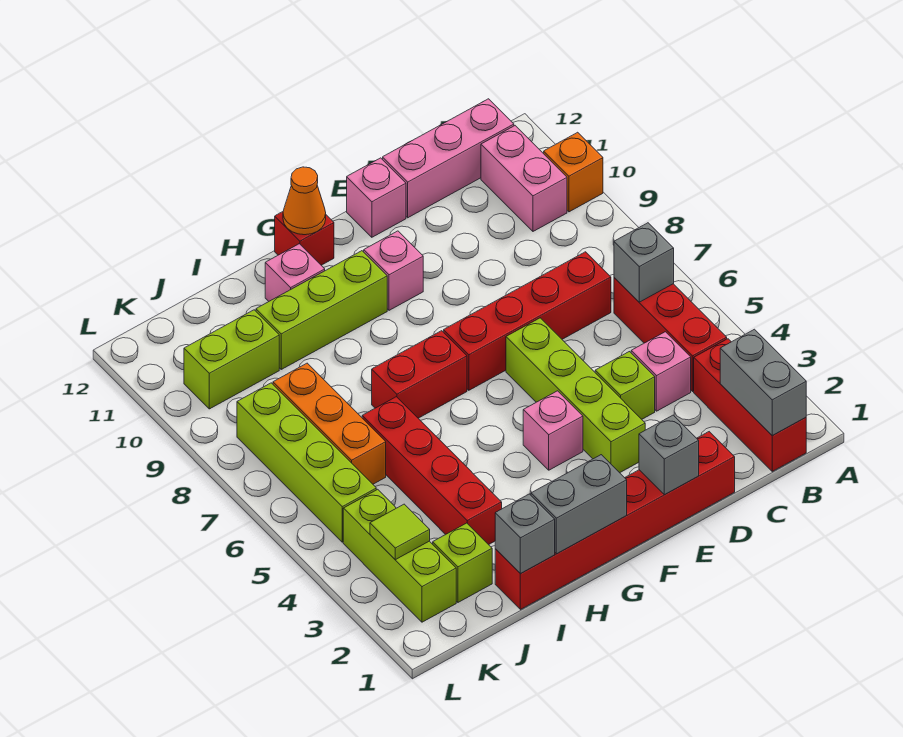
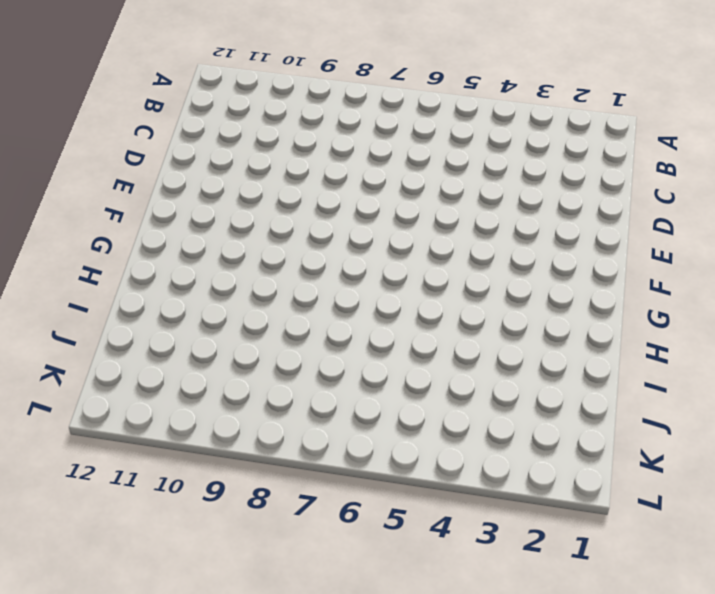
none -> orange brick A10 level 1
none -> red brick B1:B3 level 1
none -> red brick B4:B6 level 1
none -> pink brick B10:B11 level 1

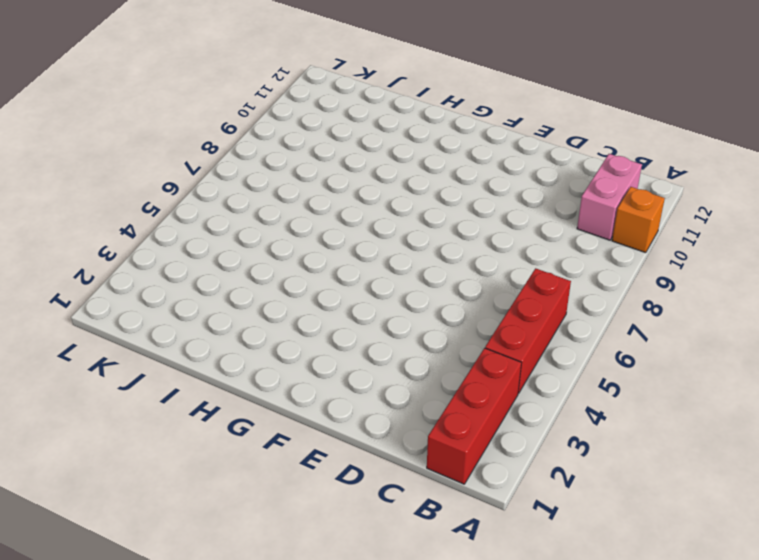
none -> pink brick B12:D12 level 1
none -> pink brick C4 level 1
none -> red brick C7:F7 level 1
none -> red brick D1:I1 level 1

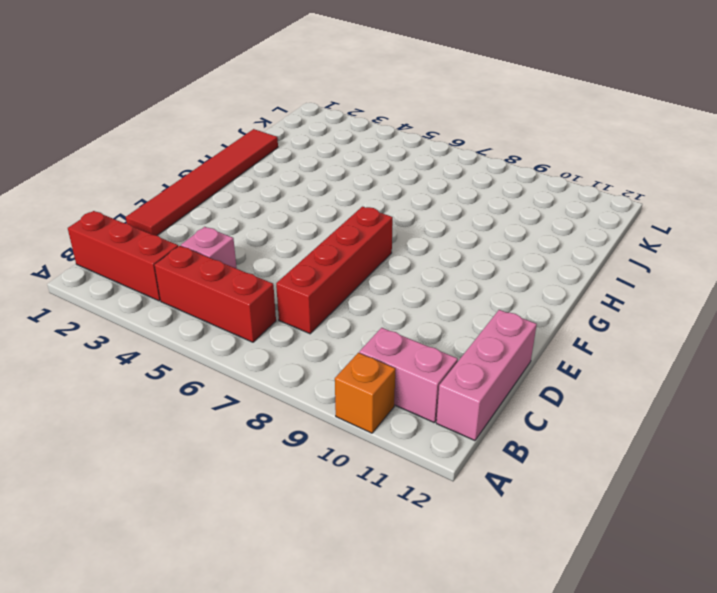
red tile D1:I1 level 1 -> red brick D1:I1 level 1
none -> lime brick D4 level 1
none -> lime brick E3:E6 level 1
none -> pink brick E12 level 1
none -> pink brick F4 level 1

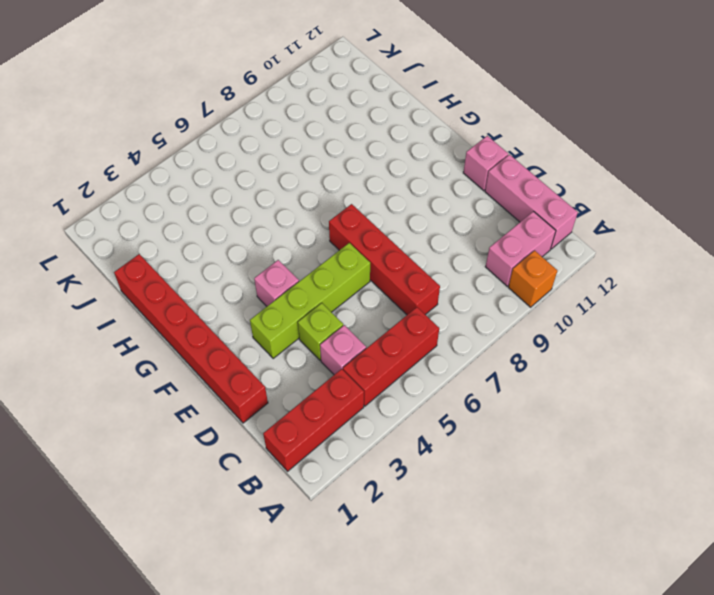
none -> pink brick F10 level 1
none -> red brick G7:H7 level 1
none -> lime brick G10:I10 level 1
none -> red brick G12 level 1

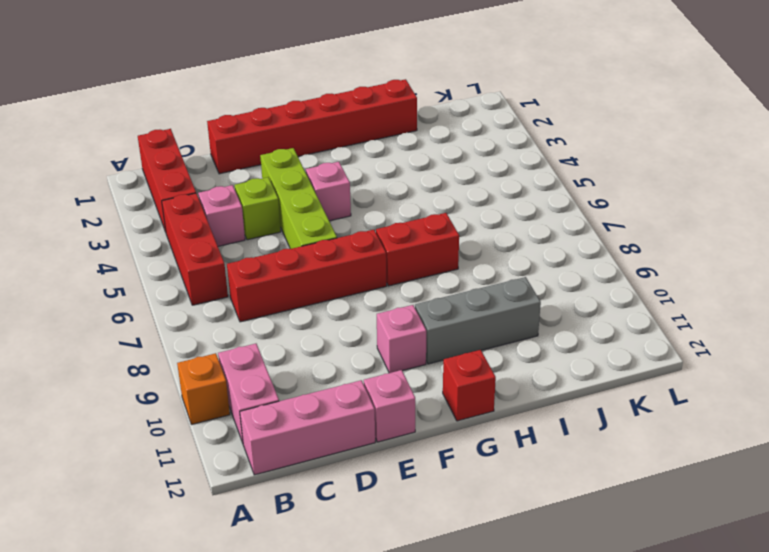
grey brick G10:I10 level 1 -> lime brick G10:I10 level 1
none -> pink brick H11 level 1
none -> red brick I3:I6 level 1
none -> lime brick J2 level 1
none -> orange brick J6:J8 level 1

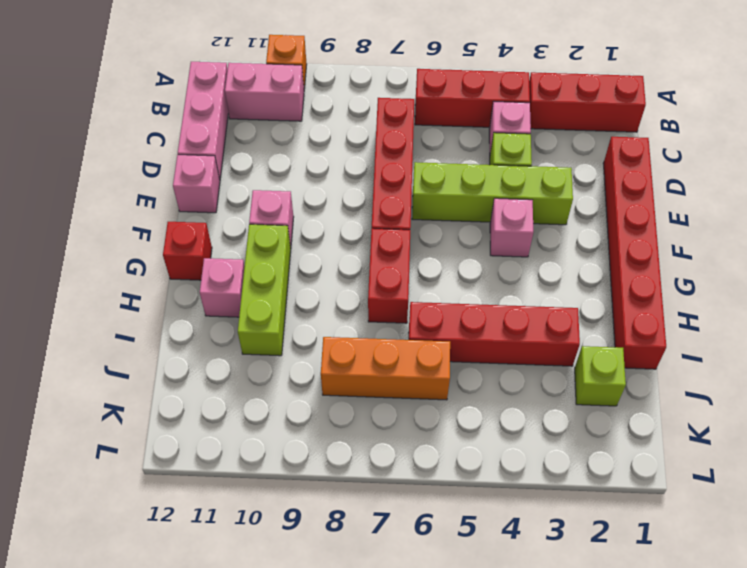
none -> lime brick J10:K10 level 1
none -> lime brick K2:K4 level 1
none -> lime brick K5:K8 level 1
none -> grey brick B1:B2 level 2

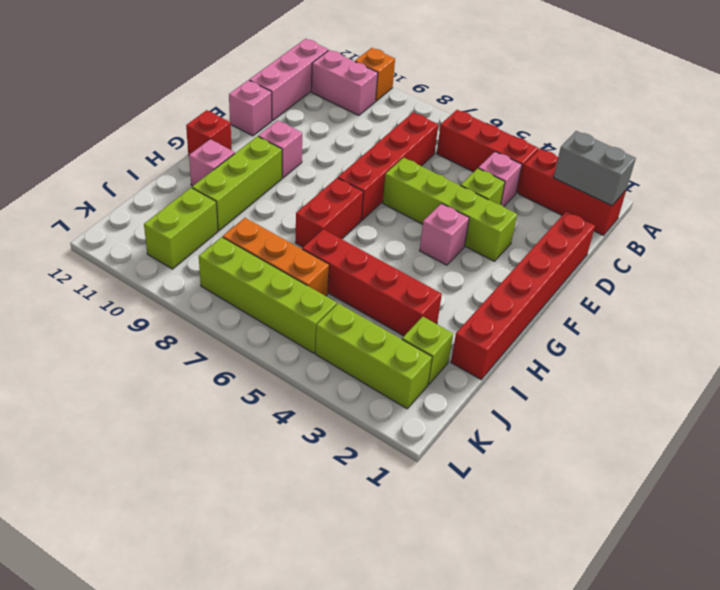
none -> grey brick B6 level 2
none -> grey brick E1 level 2
none -> grey brick G1:H1 level 2
none -> orange cone G12 level 2

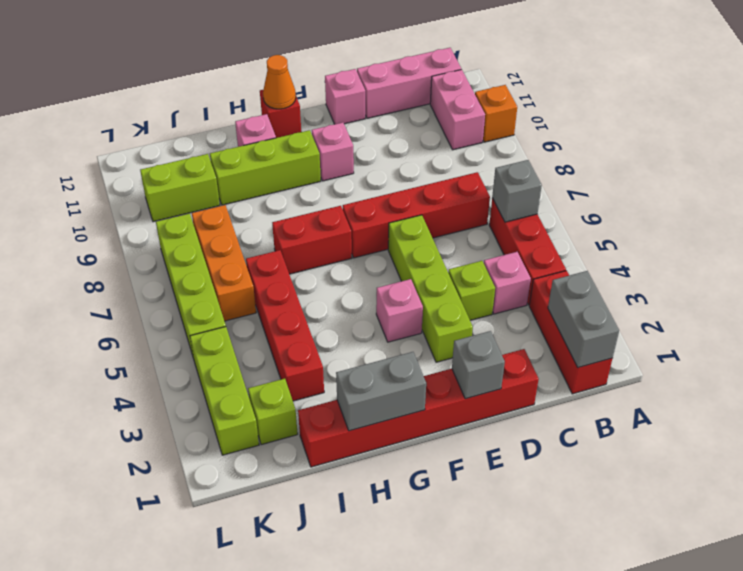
none -> grey brick I1 level 2
none -> lime tile K3 level 2

